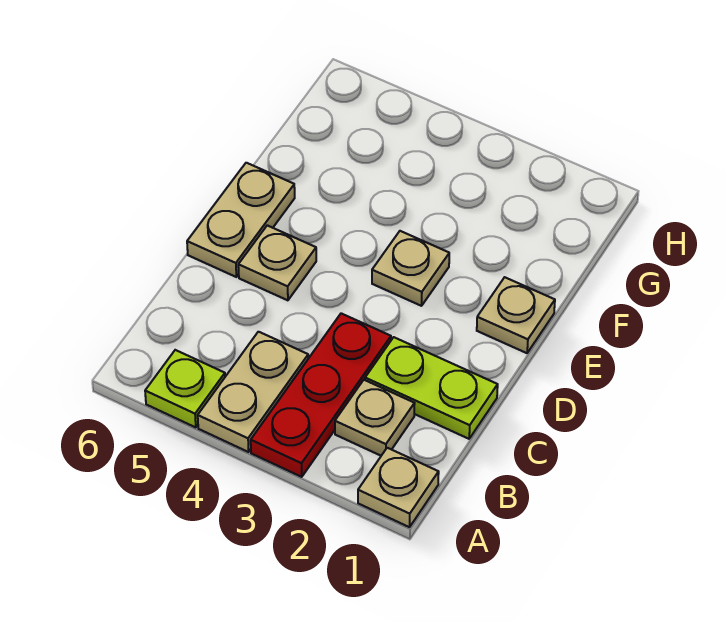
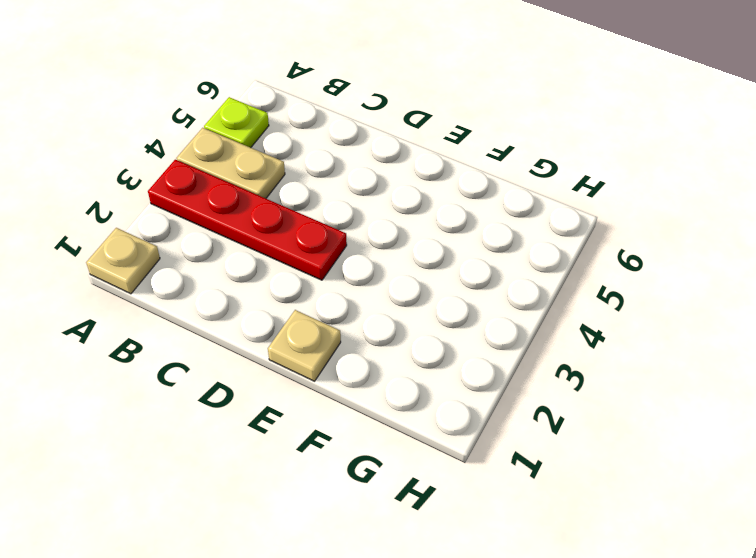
red plate A3:D3 level 1 -> red plate A3:C3 level 1
none -> tan plate B2 level 1
none -> lime plate C1:C2 level 1

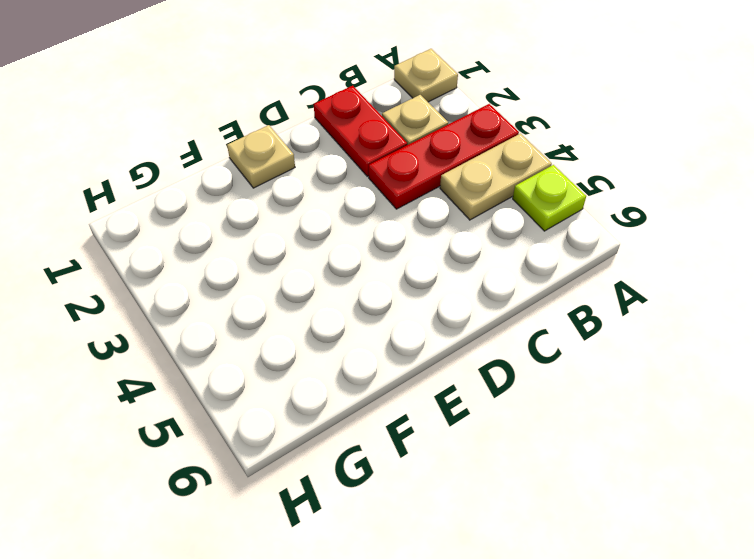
red plate C1:C2 level 1 -> lime plate C1:C2 level 1
none -> tan plate D5 level 1
none -> tan plate D6:E6 level 1

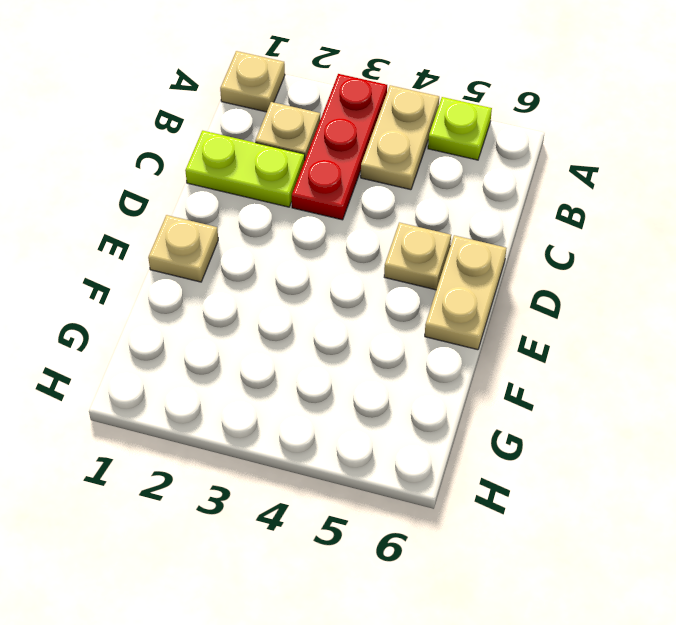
none -> tan plate E3 level 1

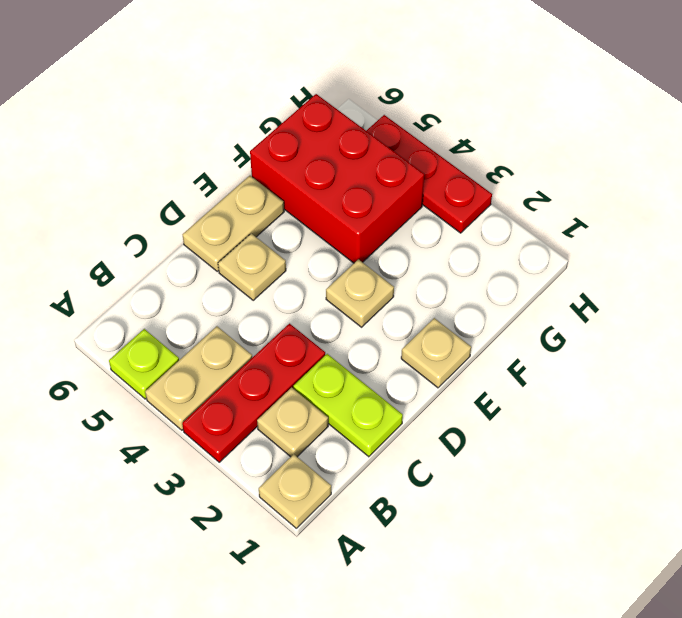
red brick F4:G6 level 1 -> none
red plate H3:H5 level 1 -> none

